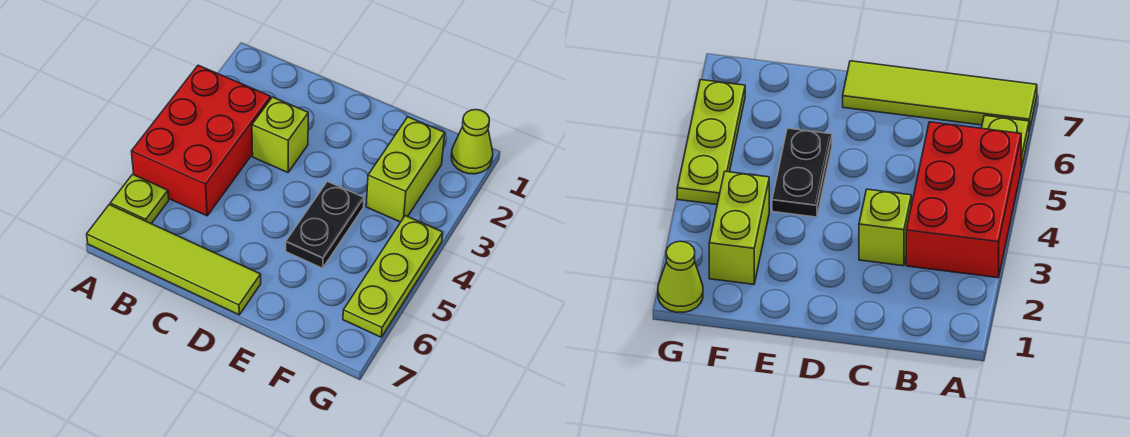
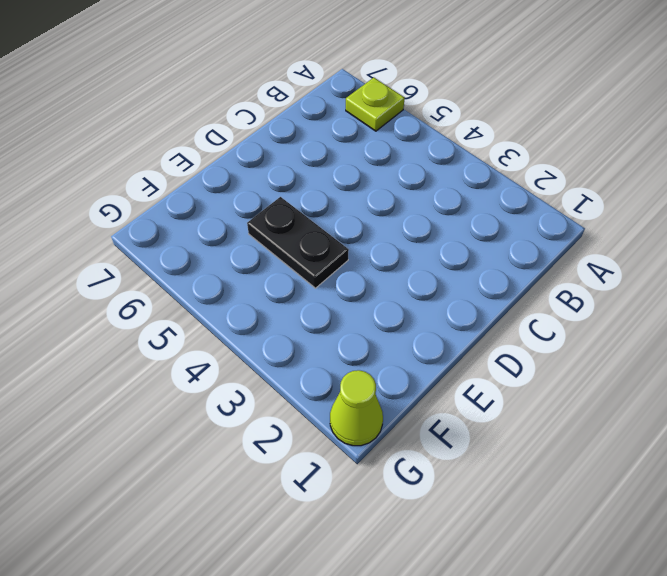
none -> red brick A3:B5 level 1
none -> lime tile A7:D7 level 1

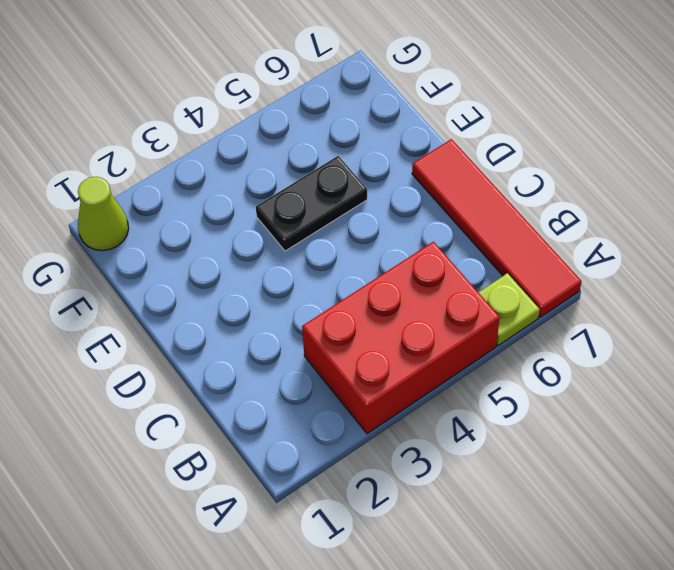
red tile A7:D7 level 1 -> lime tile A7:D7 level 1
none -> lime brick C3 level 1
none -> lime brick F2:F3 level 1

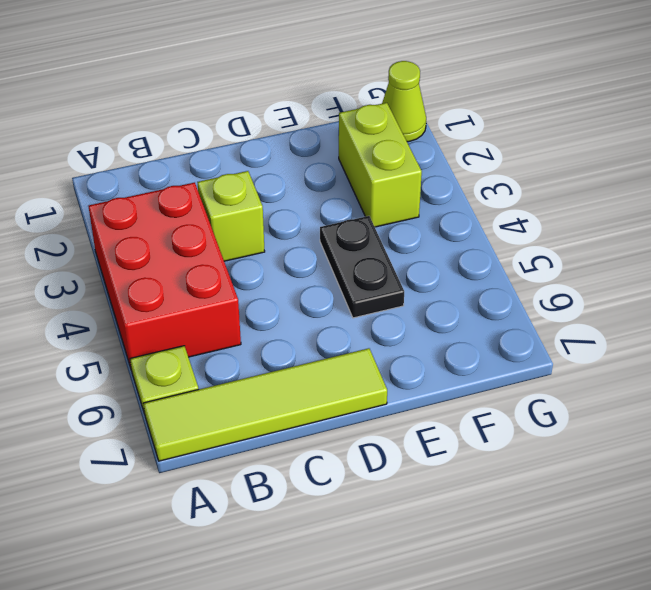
none -> lime plate G4:G6 level 1

